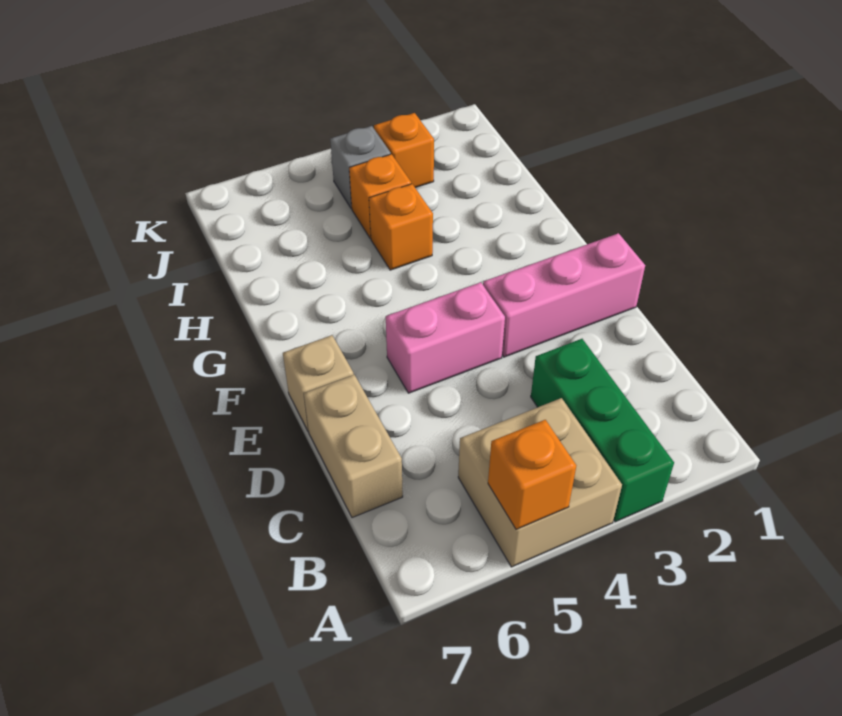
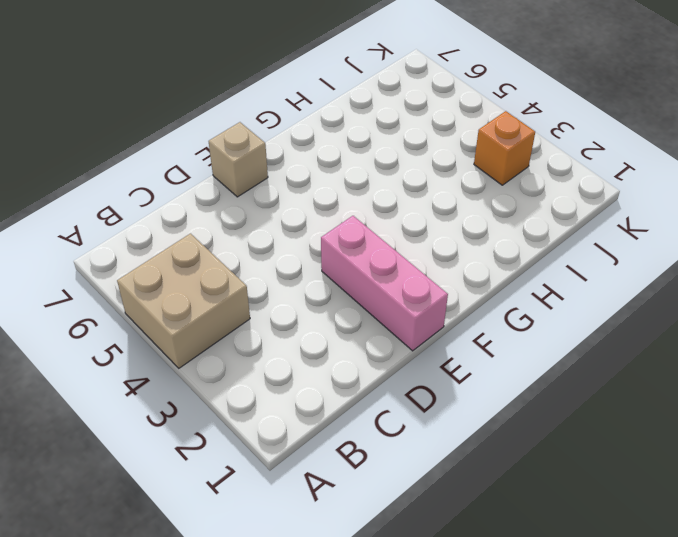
none -> green brick A3:C3 level 1
none -> tan brick C7:D7 level 1

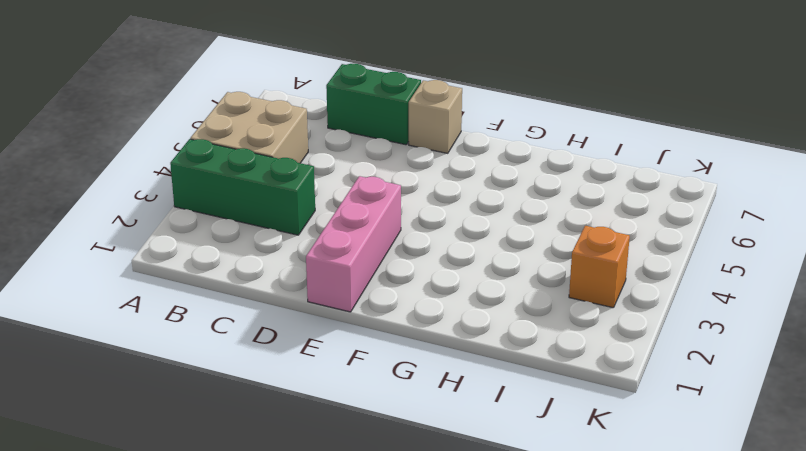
green brick C7:D7 level 1 -> tan brick C7:D7 level 1
none -> pink brick E4:E5 level 1
none -> orange brick H4 level 1

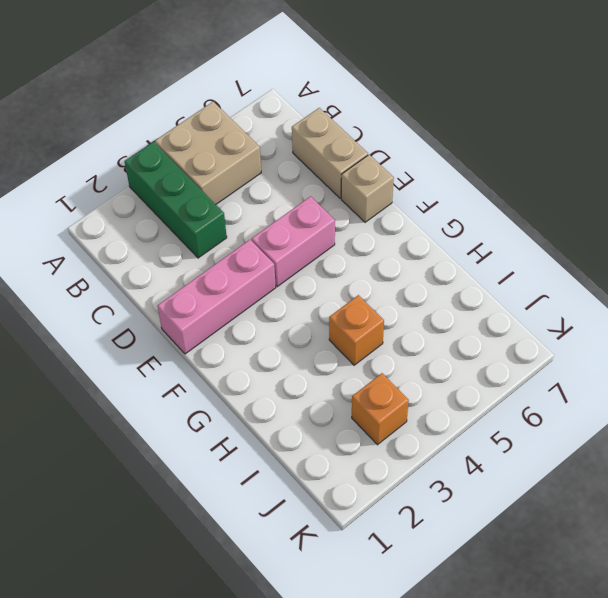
none -> orange brick I4 level 1
none -> grey brick J4 level 1

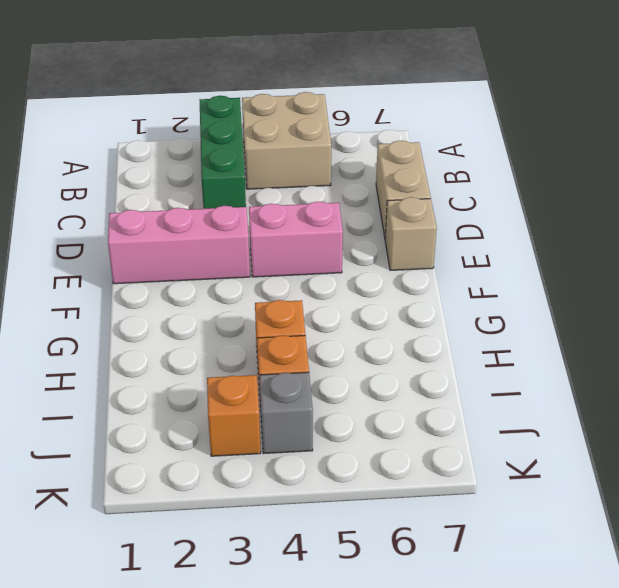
none -> orange brick A5 level 2

